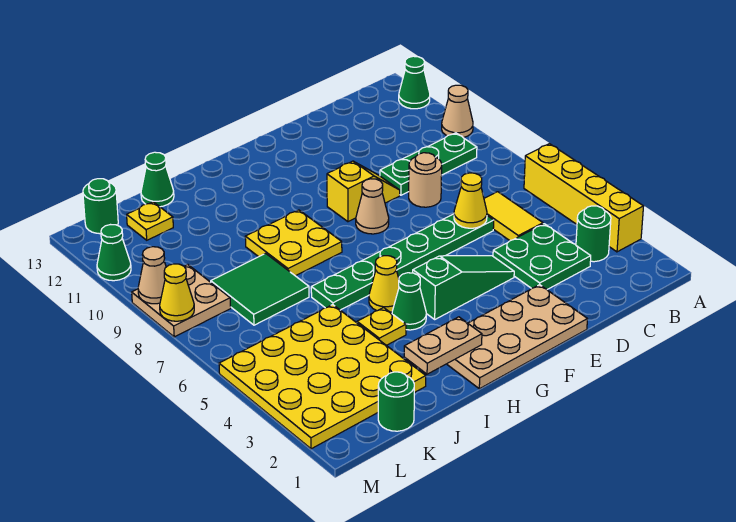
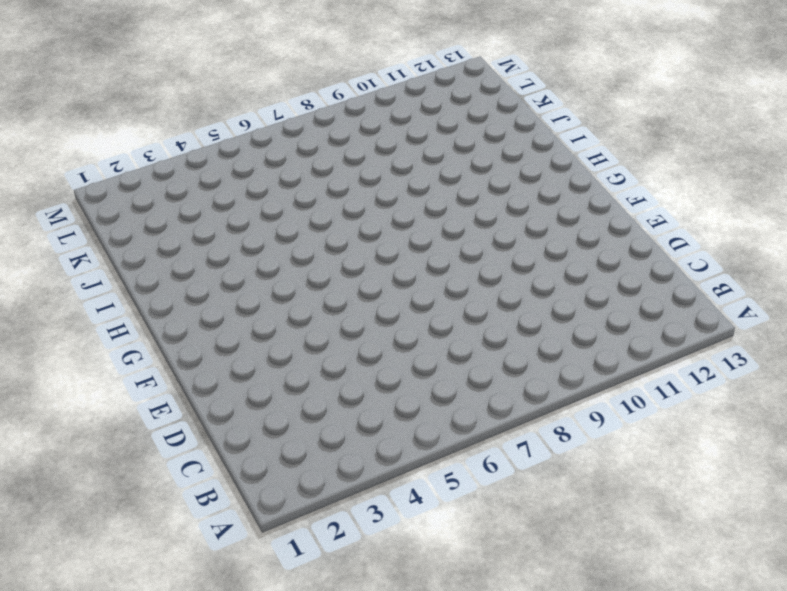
none -> yellow brick A3:A6 level 1
none -> tan cone A10 level 1
none -> green cone A12 level 1

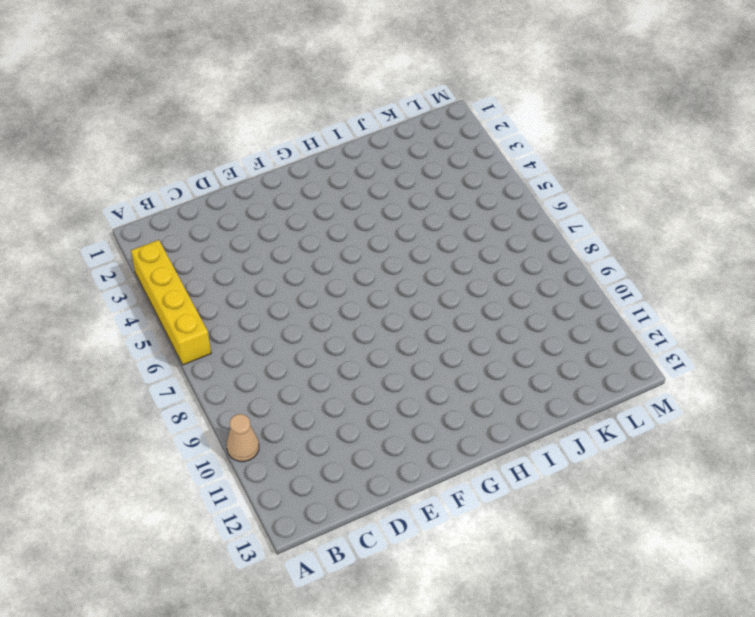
none -> green cone A12 level 1
none -> green round brick B3 level 1
none -> green plate B9:D9 level 1

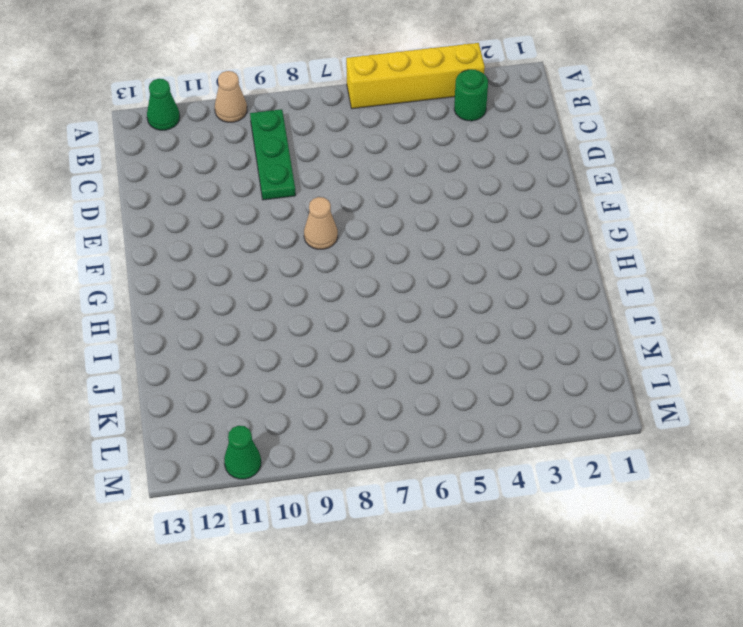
none -> green plate C3:D4 level 1
none -> yellow tile C5:C6 level 1
none -> green plate D6:I6 level 1

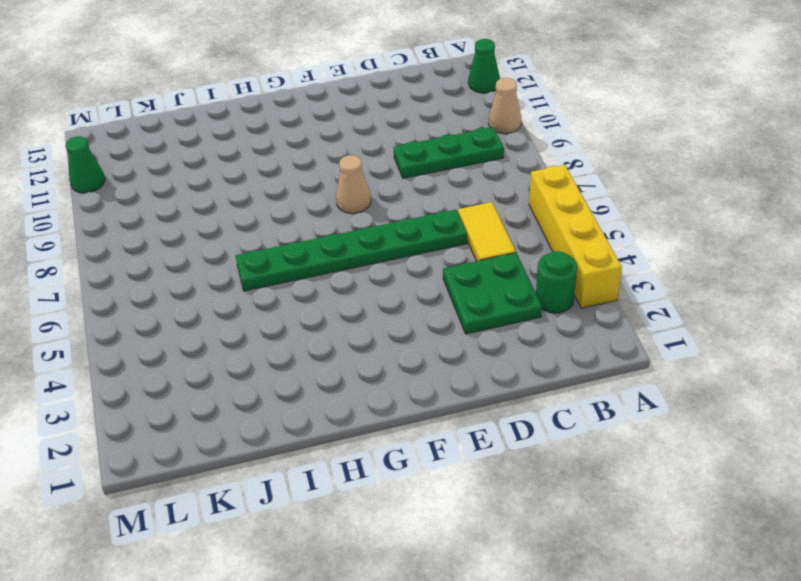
none -> tan round brick D8 level 1
none -> tan plate E1:H2 level 1
none -> green slope E4:G4 level 1 top G

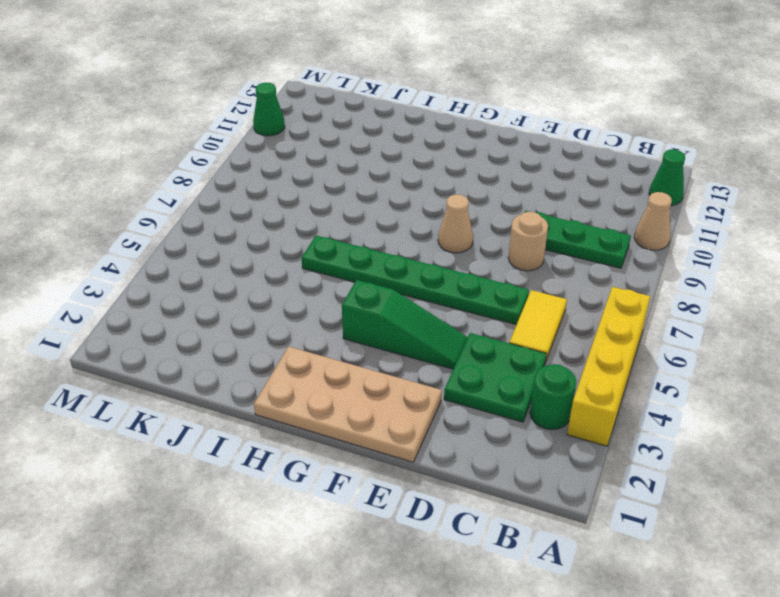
none -> yellow slope E9:F9 level 1 top F
none -> green cone H4 level 1
none -> yellow cone H5 level 1

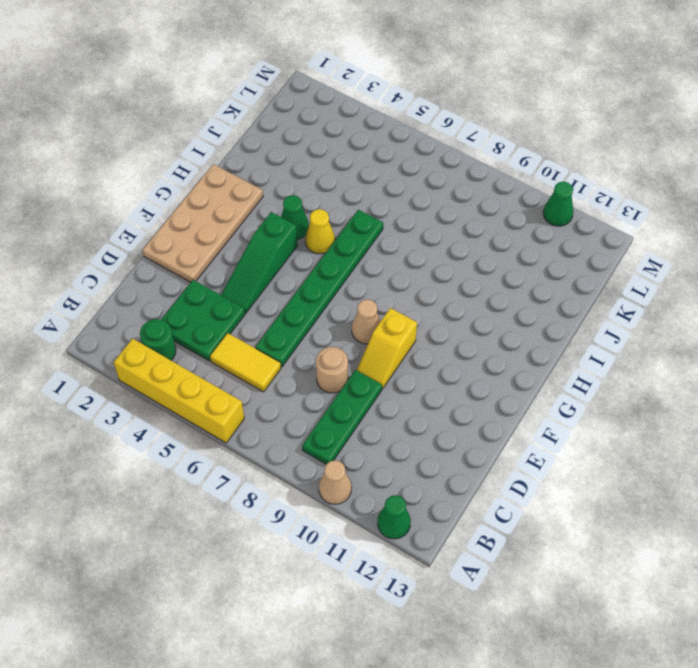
none -> yellow plate H8:I9 level 1
none -> yellow plate I4 level 1
none -> yellow plate J2:M5 level 1

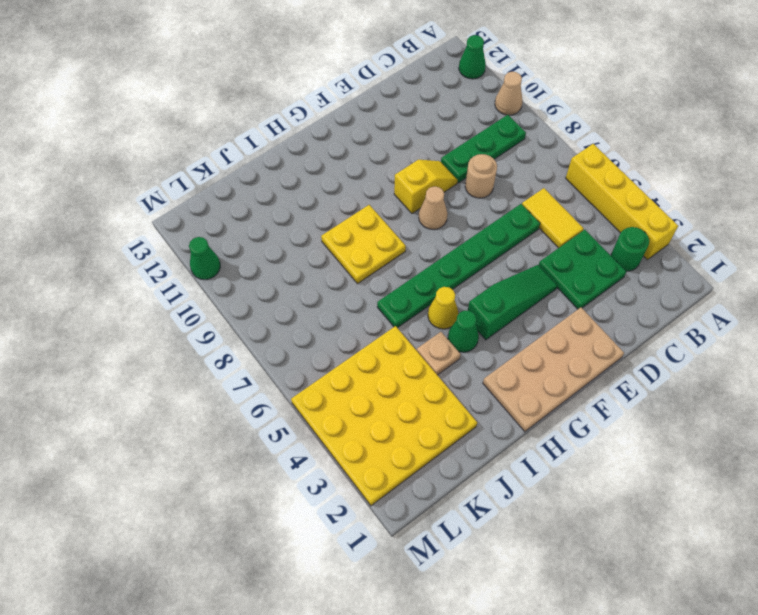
tan plate I4 level 1 -> yellow plate I4 level 1
none -> green tile J7:K8 level 1
none -> green cone J13 level 1
none -> green round brick K1 level 1

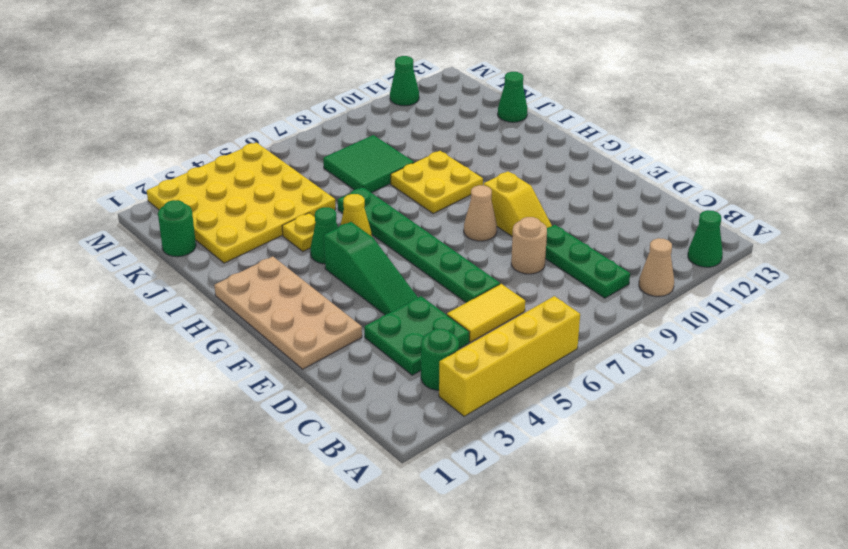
none -> yellow plate K12 level 1
none -> tan plate L8:M9 level 1
none -> green round brick L13 level 1

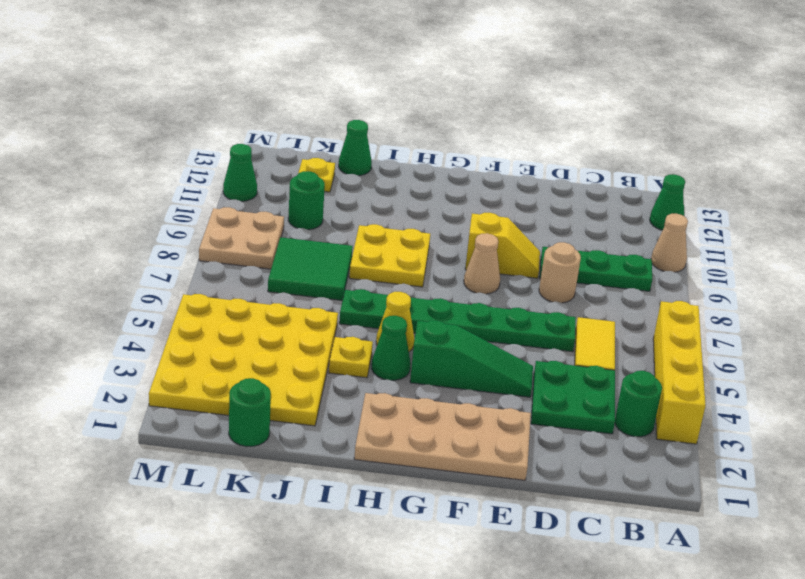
green round brick K10 level 1 -> green round brick L13 level 1
none -> yellow cone D6 level 2
none -> tan plate H2:I2 level 2
none -> yellow cone M8 level 2

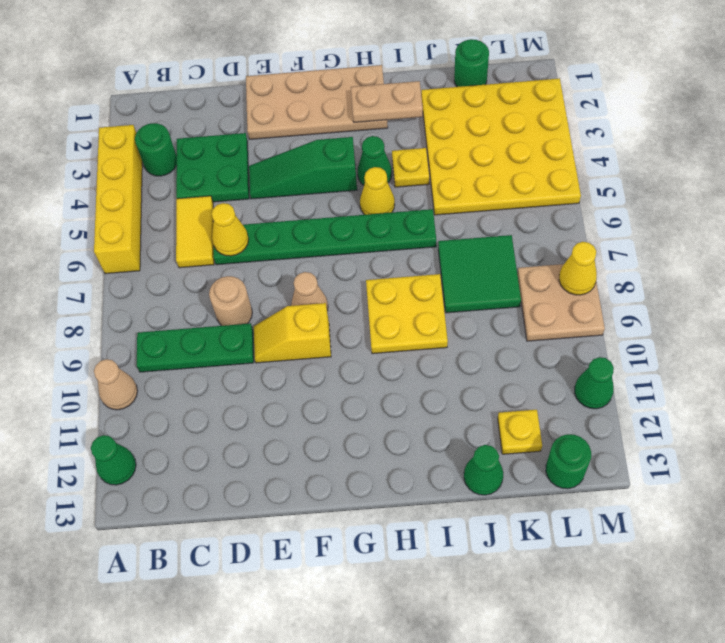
none -> tan cone M9 level 2

